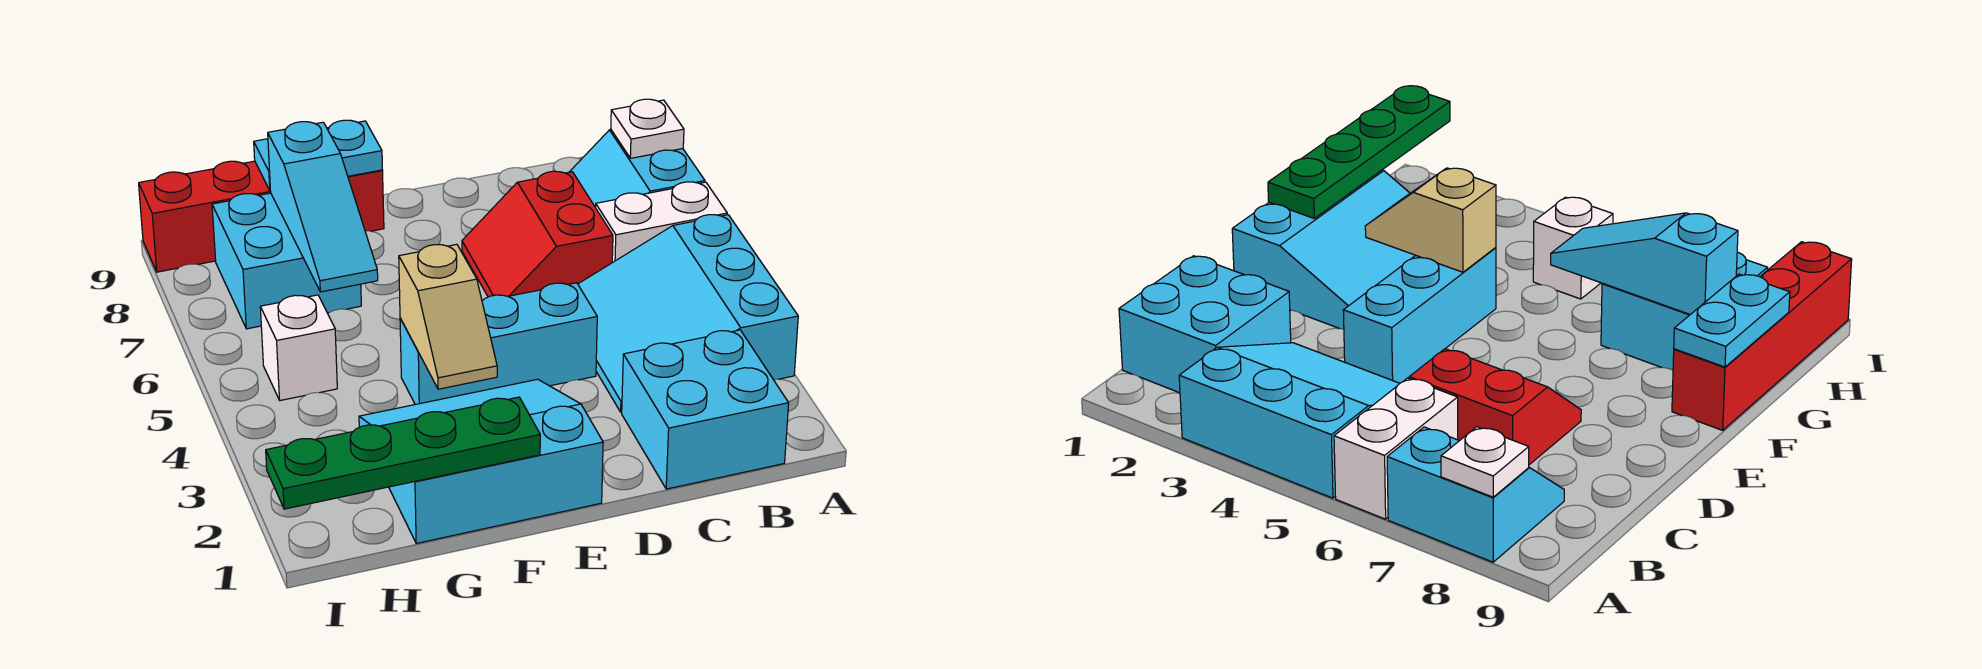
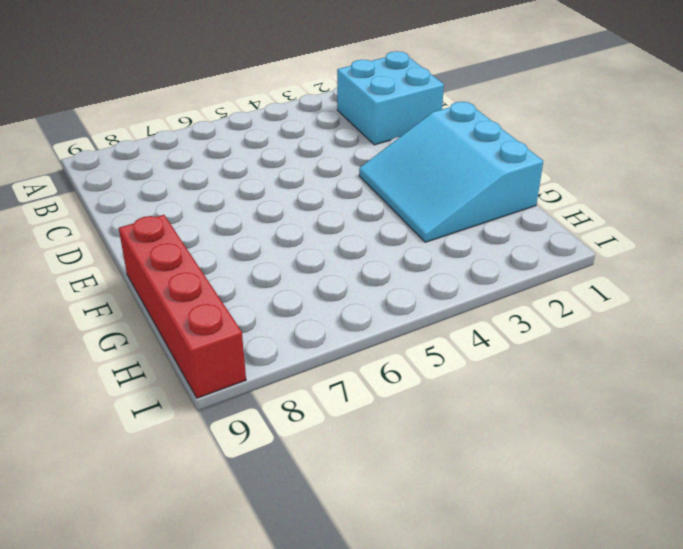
none -> cyan slope A3:C5 level 1 top A
none -> white brick A6:B6 level 1
none -> cyan slope A7:B8 level 1 top A

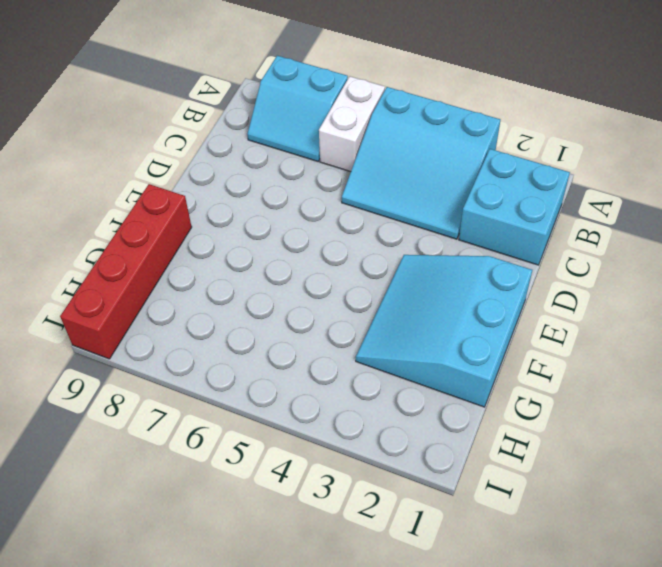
none -> red slope C6:D7 level 1 top C
none -> cyan brick D4:F4 level 1
none -> cyan brick G7:H8 level 1

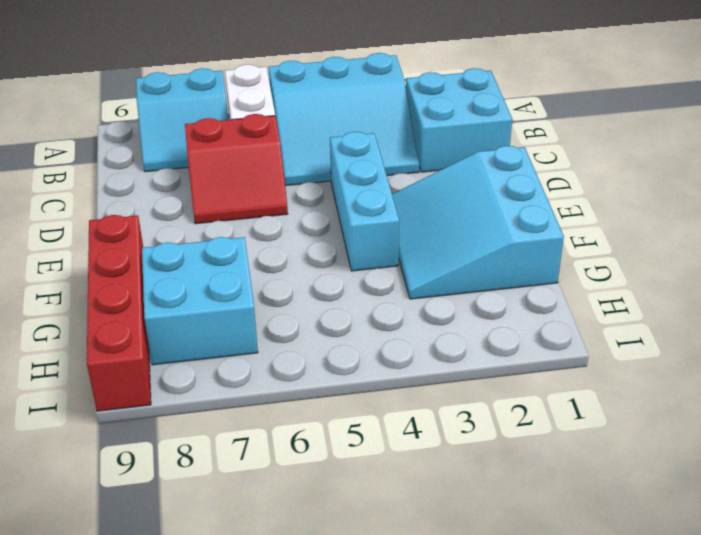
none -> white brick H5 level 1
none -> white plate A8 level 2
none -> green plate F1:I1 level 2

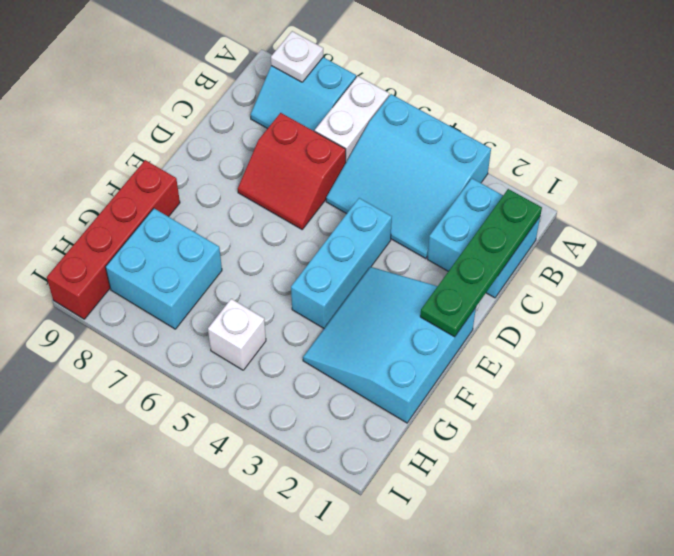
green plate B1:E1 level 2 -> green plate F1:I1 level 2
none -> tan slope F3:F4 level 2 top 4
none -> cyan plate F9:G9 level 2
none -> cyan slope G6:G8 level 2 top 8

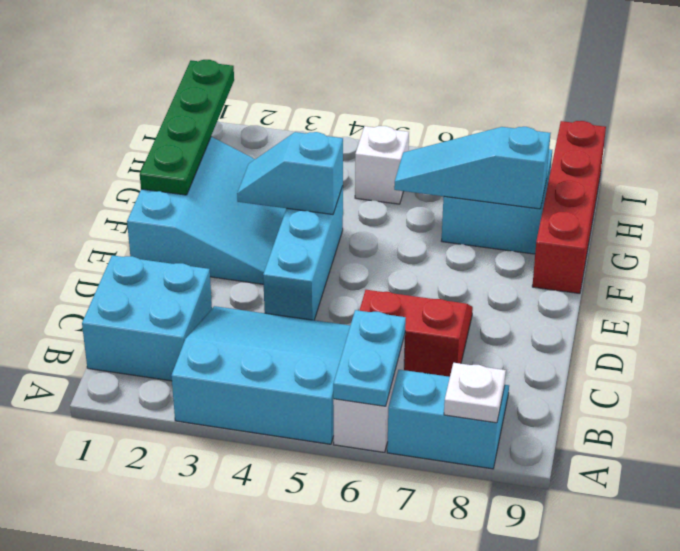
cyan plate A6:B6 level 2 -> cyan plate F9:G9 level 2
cyan slope F3:F4 level 2 top 4 -> tan slope F3:F4 level 2 top 4

